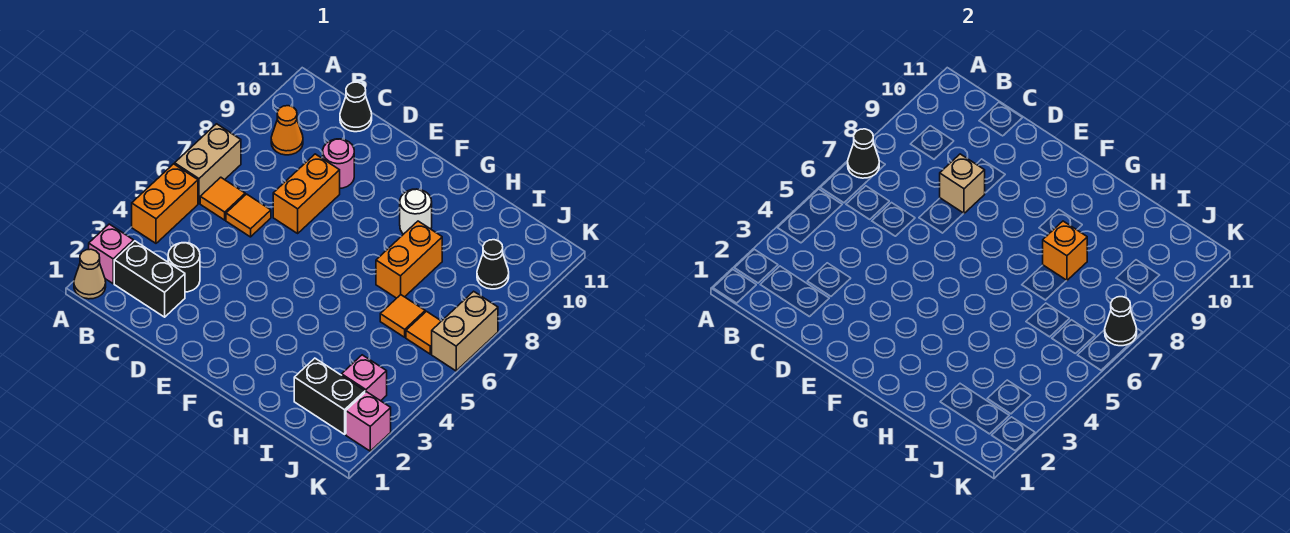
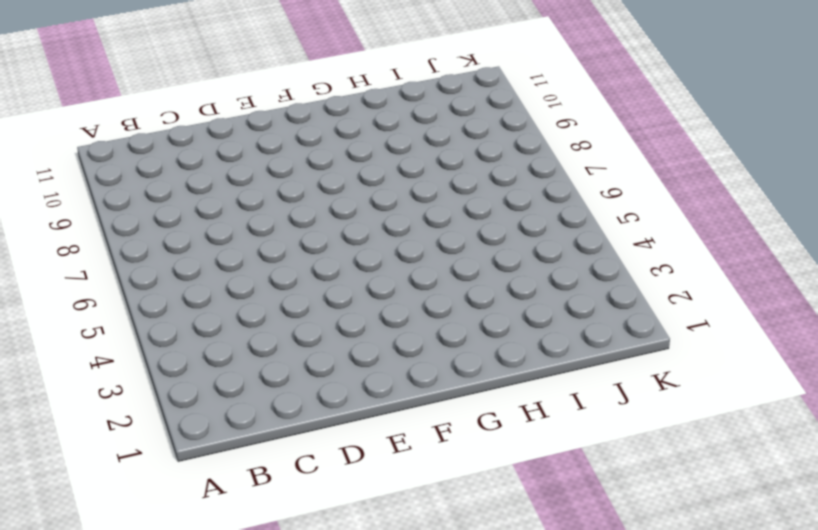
none -> tan cone A1 level 1
none -> pink brick A2 level 1
none -> orange brick A4:A5 level 1

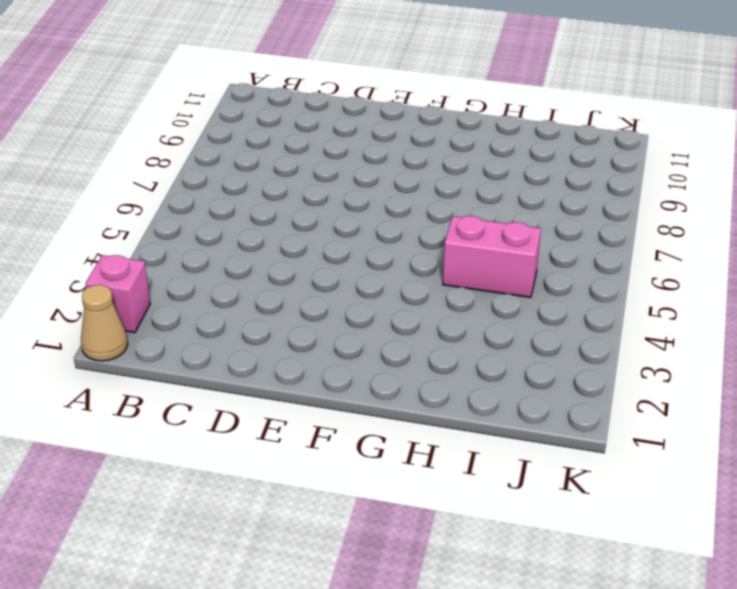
pink brick H5:I5 level 1 -> none
none -> orange brick A4:A5 level 1
none -> tan brick A6:A7 level 1
none -> black brick B2:C2 level 1

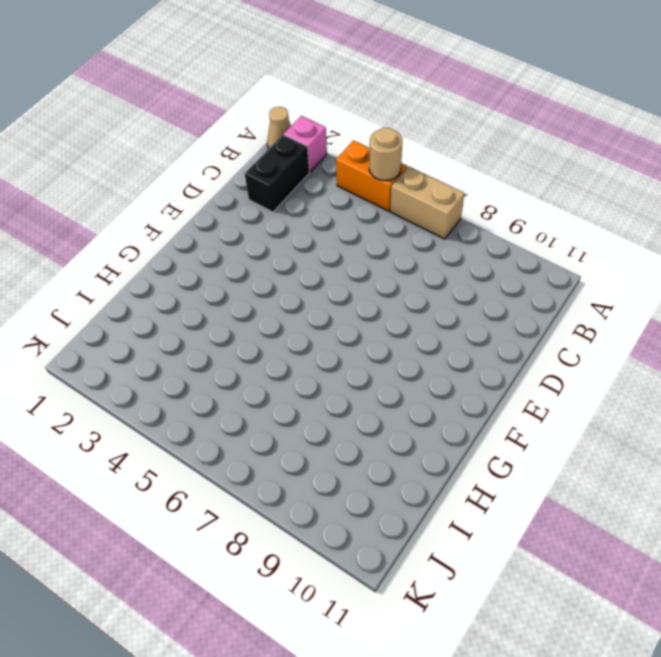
tan round brick A5 level 2 -> none
none -> orange tile B6 level 1
none -> orange cone B9 level 1
none -> black round brick C3 level 1

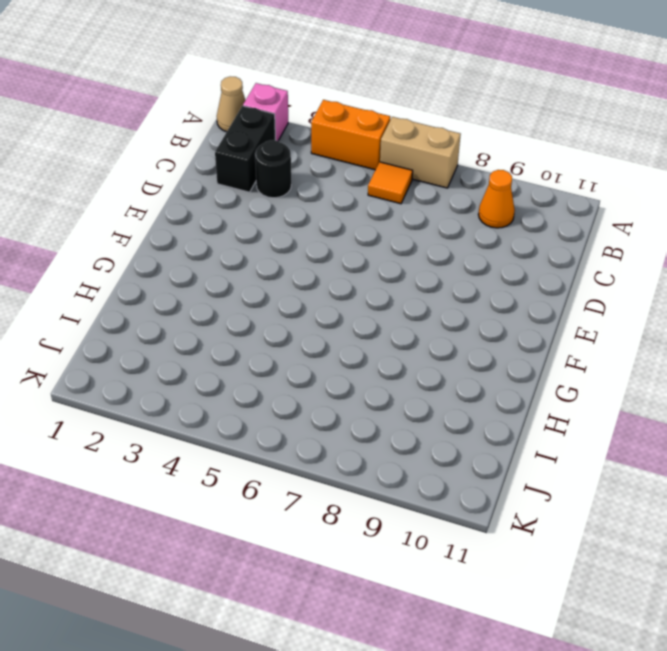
none -> orange tile C6 level 1
none -> black cone C11 level 1
none -> orange brick D7:D8 level 1

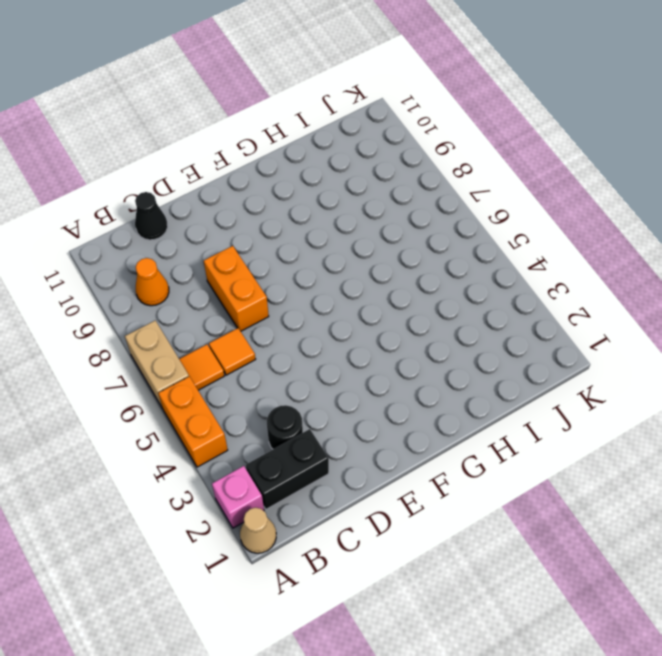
none -> pink round brick D9 level 1
none -> white round brick G9 level 1
none -> orange brick H7:H8 level 1

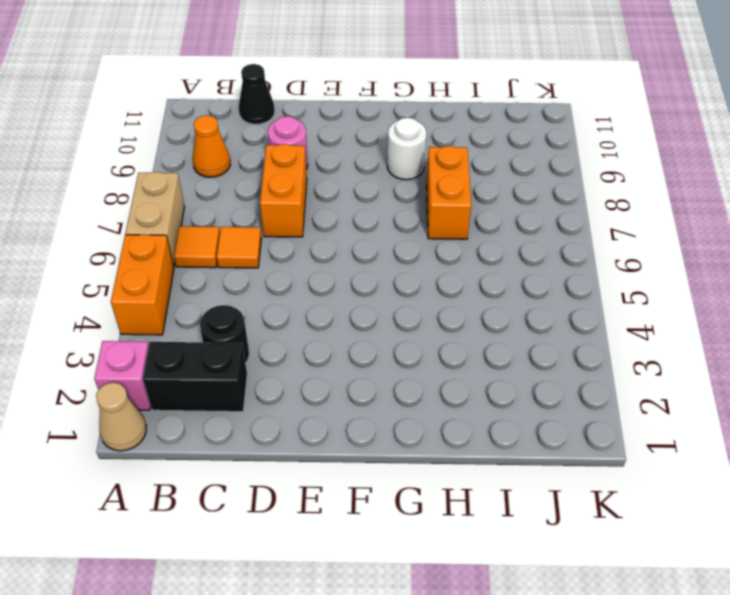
none -> black brick I2:J2 level 1
none -> orange tile I6 level 1
none -> pink brick J3 level 1

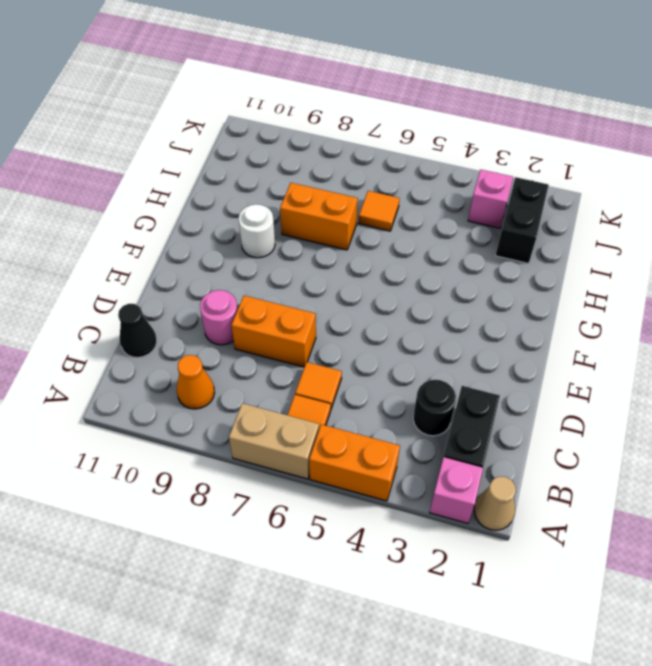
none -> orange tile J6 level 1
none -> black cone J9 level 1
none -> pink brick K2 level 1

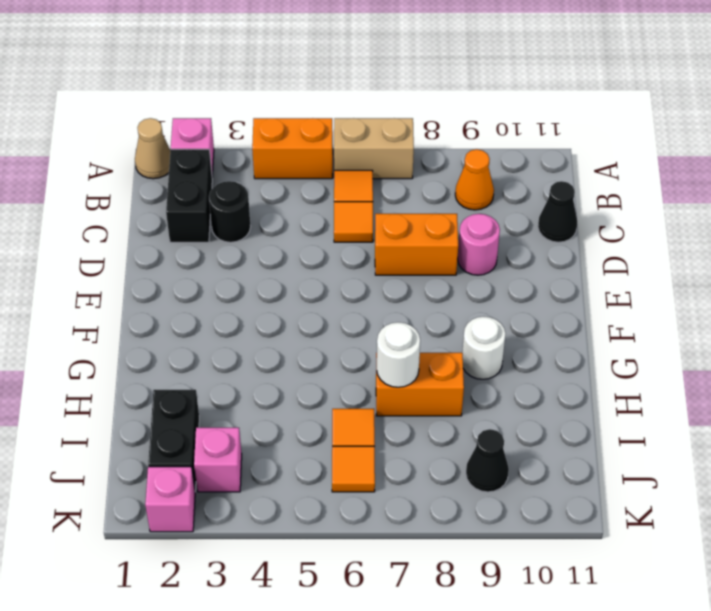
white round brick H7 level 2 -> none
none -> tan brick K6:K7 level 1
none -> black cone A7 level 2
none -> tan brick D8 level 2

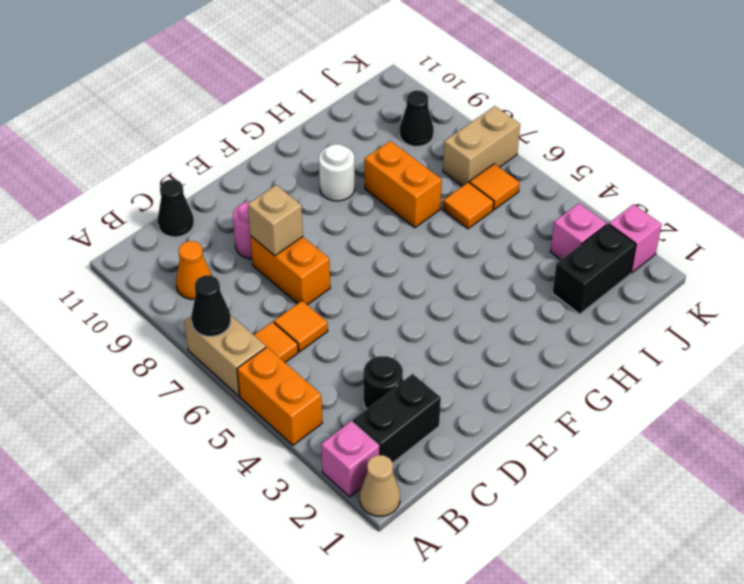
tan brick J7:K7 level 1 -> tan brick K6:K7 level 1
none -> orange brick H8 level 2
none -> black cone K7 level 2

